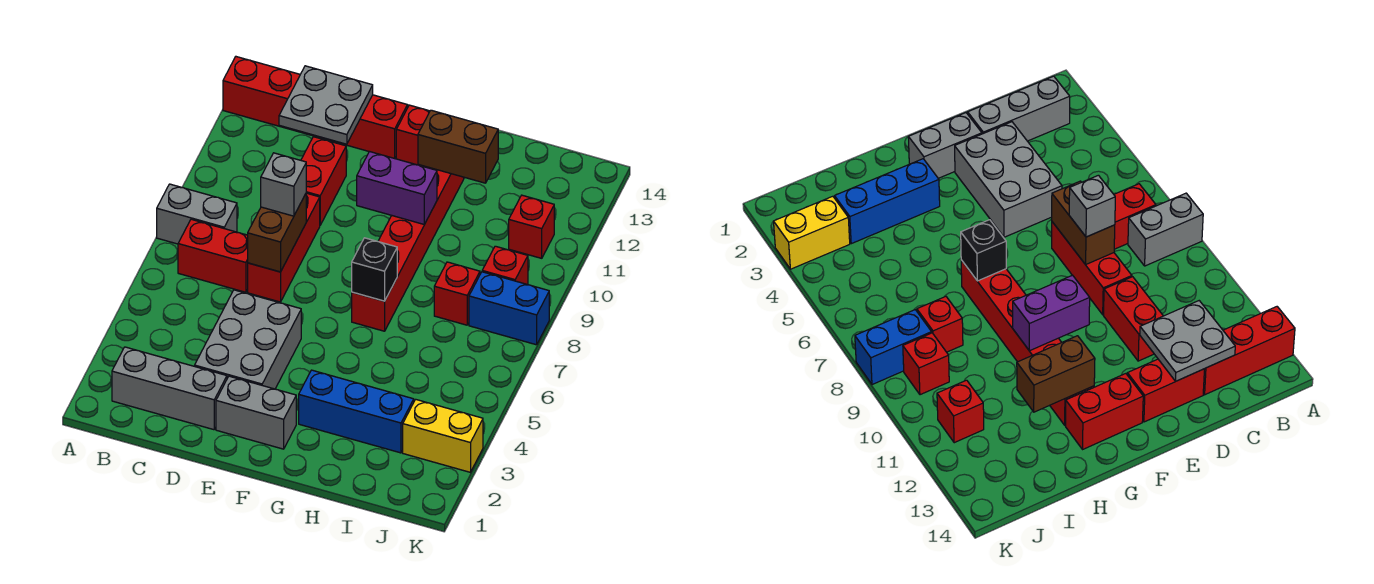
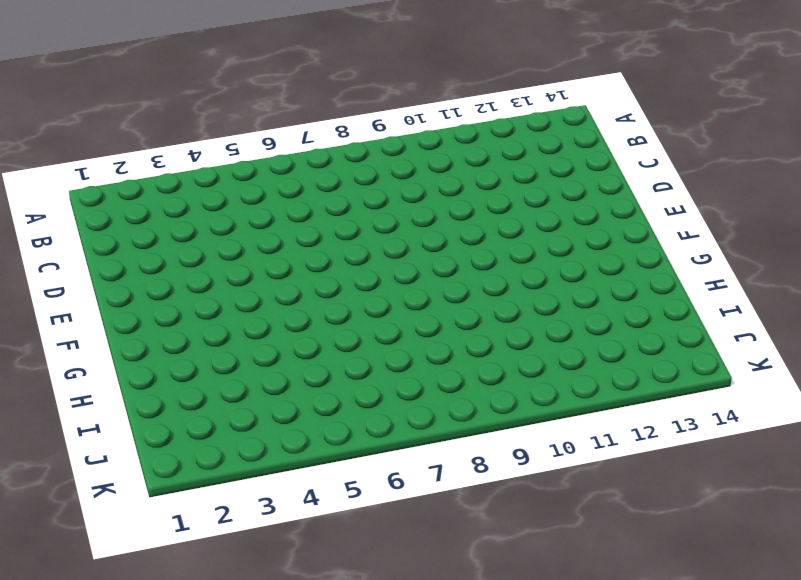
none -> grey brick A8:B8 level 1
none -> red brick A13:C13 level 1
none -> grey brick B2:D2 level 1

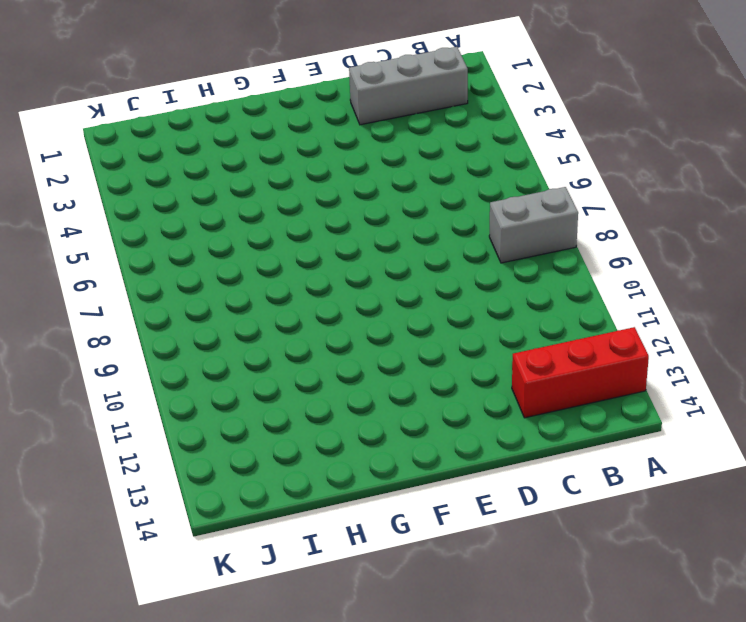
none -> red brick B7:C7 level 1
none -> grey brick D3:E5 level 1
none -> red brick D7:D9 level 1

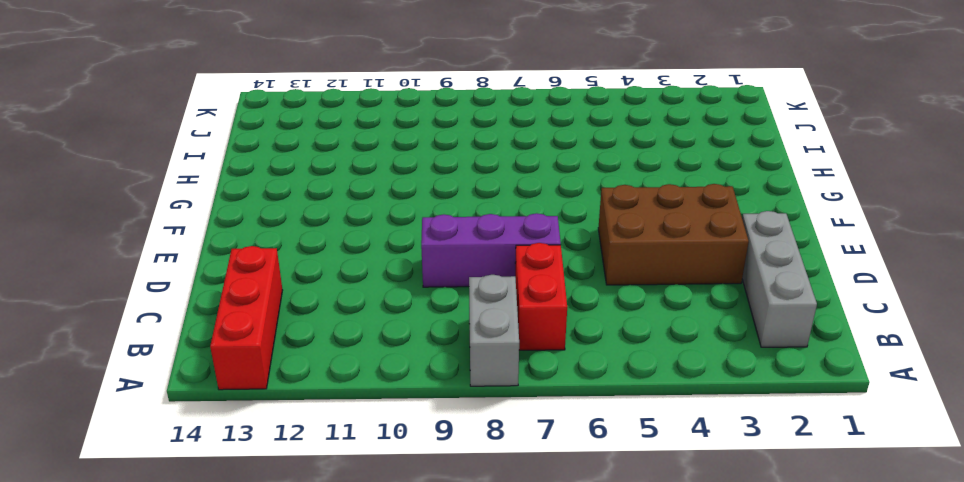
brown brick D3:E5 level 1 -> grey brick D3:E5 level 1
purple brick D7:D9 level 1 -> red brick D7:D9 level 1
none -> red brick D10:D11 level 1
none -> red brick D13:E13 level 1
none -> grey brick E2:F2 level 1

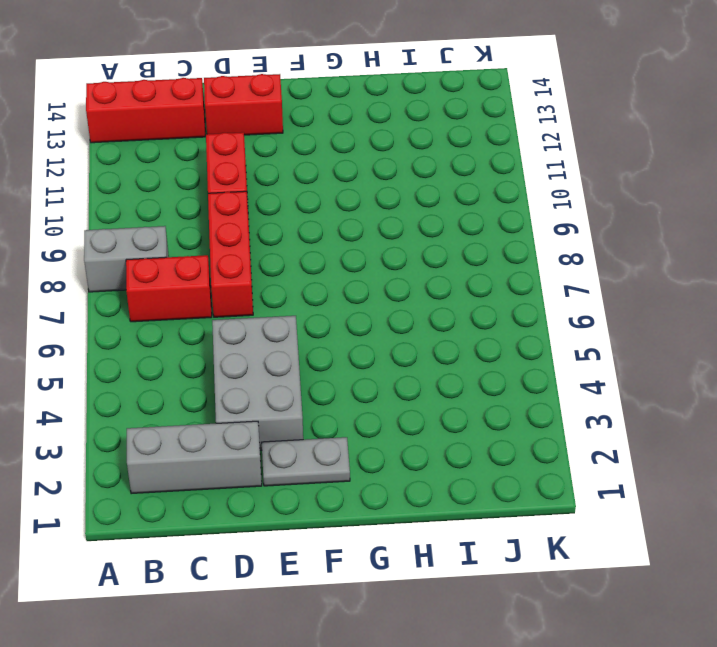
grey plate E2:F2 level 1 -> grey brick E2:F2 level 1
none -> red brick F13:G13 level 1
none -> blue brick G3:I3 level 1
none -> red brick G7:G12 level 1

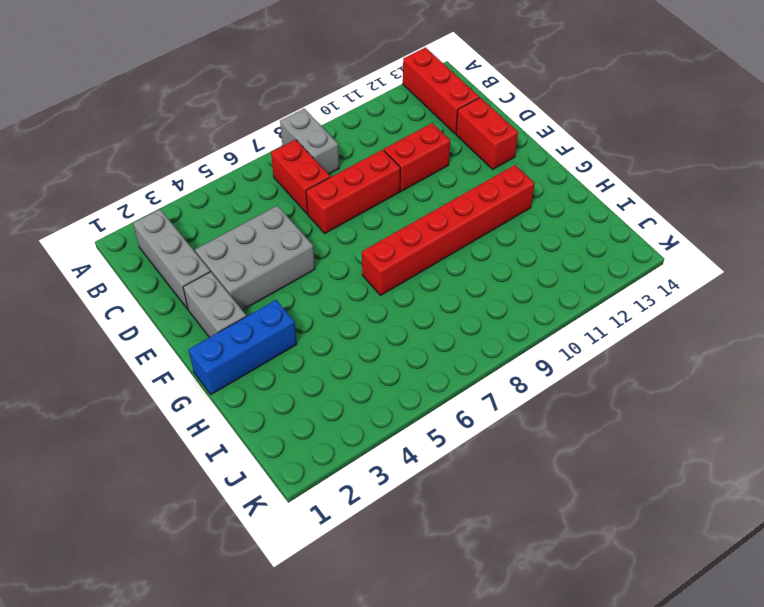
blue brick G1:G3 level 1 -> blue brick G3:I3 level 1
none -> red brick F13:G13 level 1
none -> red brick I8 level 1
none -> yellow brick J3:K3 level 1

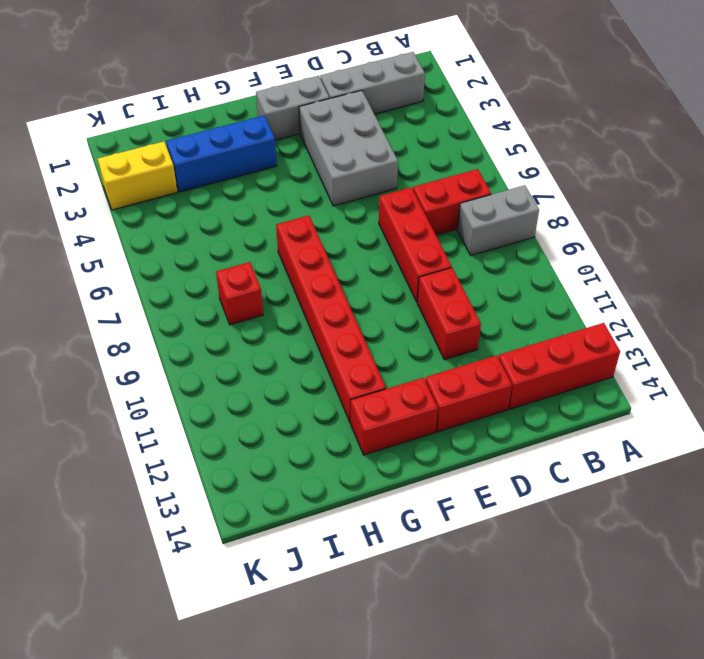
none -> blue brick J8:K8 level 1
none -> red brick J9 level 1
none -> red brick J11 level 1

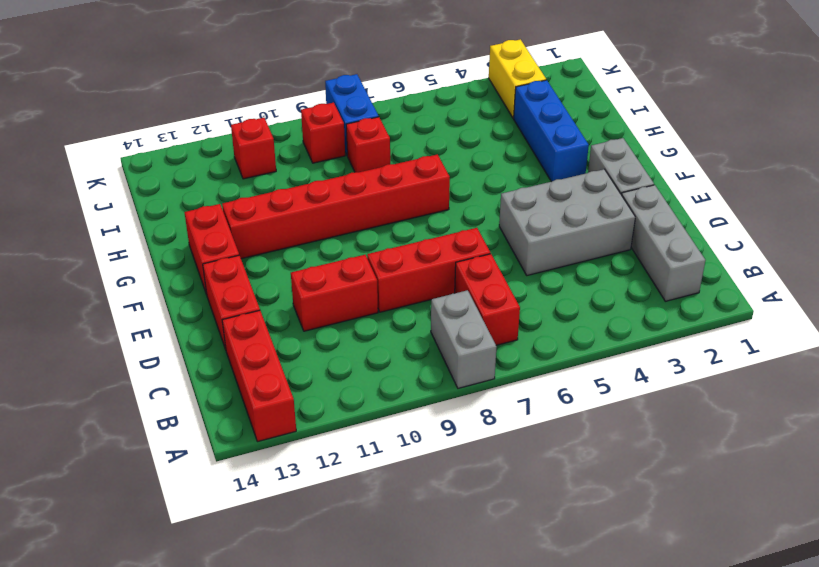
none -> grey plate C12:D13 level 2
none -> brown brick D7:D8 level 2
none -> purple brick F10:G10 level 2

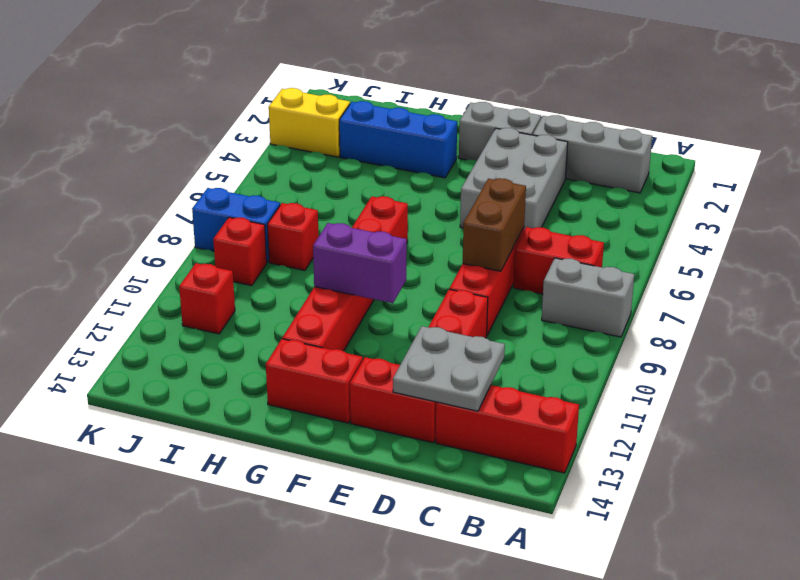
none -> black brick G7 level 2
none -> brown brick G12:H12 level 2
none -> grey brick D8 level 3

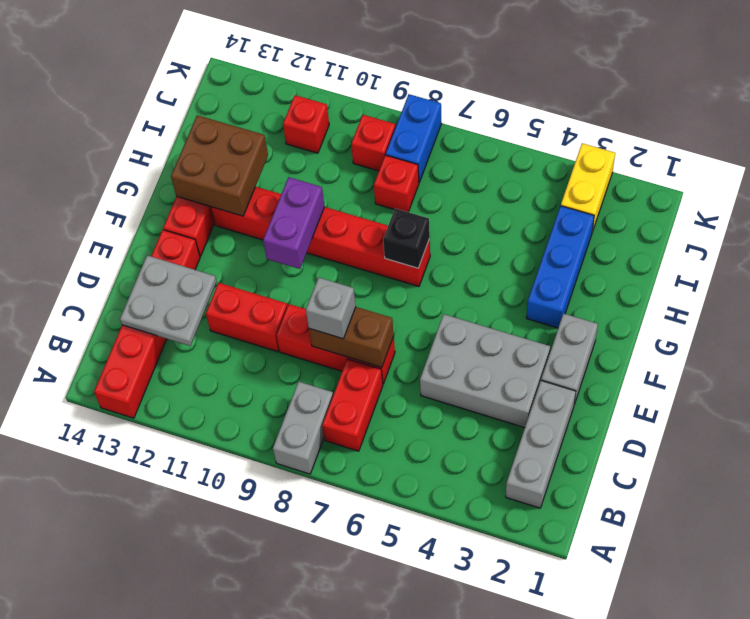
brown brick G12:H13 level 2 -> brown brick G12:H12 level 2

